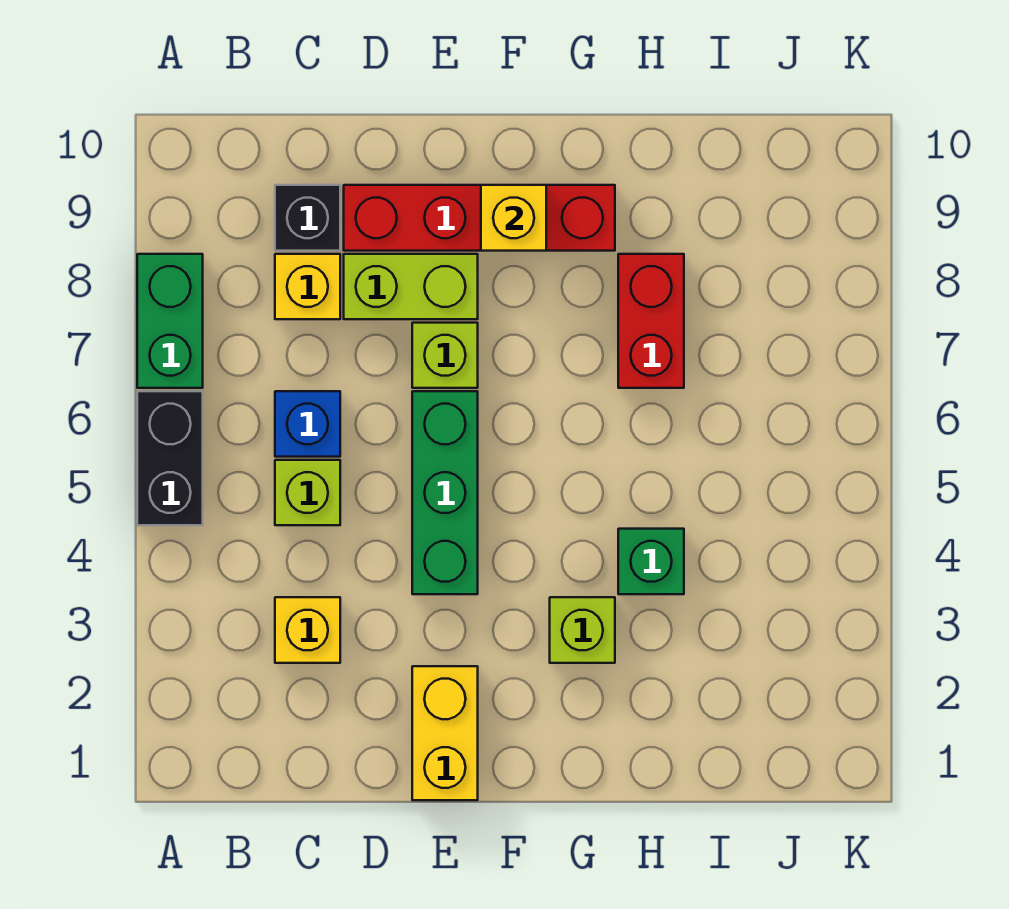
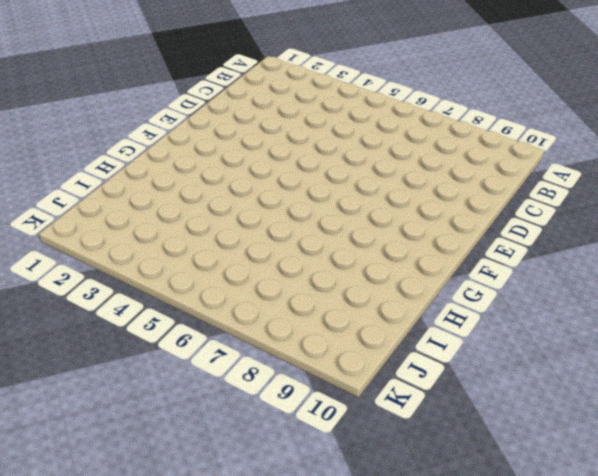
none -> black brick A5:A6 level 1
none -> green brick A7:A8 level 1
none -> yellow brick C3 level 1

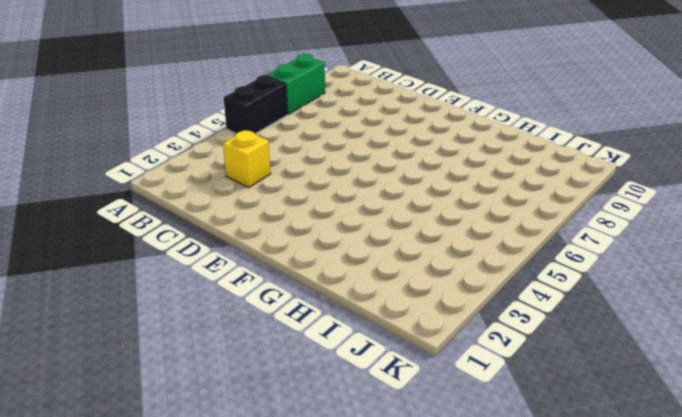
none -> lime brick C5 level 1
none -> blue brick C6 level 1
none -> yellow brick C8 level 1

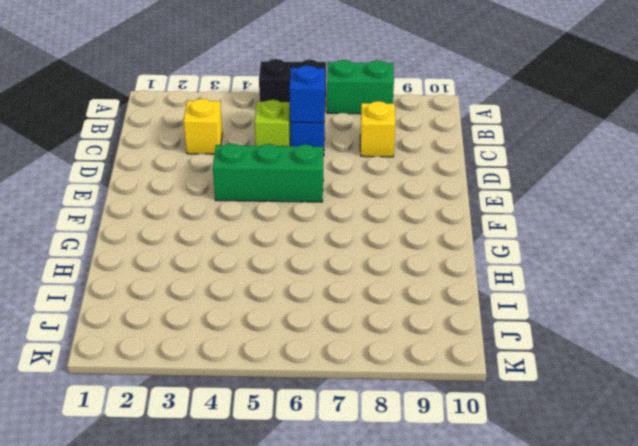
blue brick C6 level 2 -> none
none -> black brick C9 level 1
none -> lime brick D8:E8 level 1
none -> red brick D9:G9 level 1

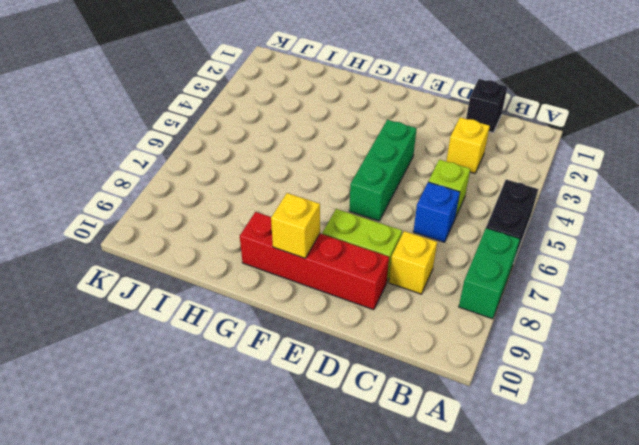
black brick C1 level 1 -> black brick C9 level 1
none -> yellow brick E1:E2 level 1
none -> lime brick E7 level 1
none -> lime brick G3 level 1

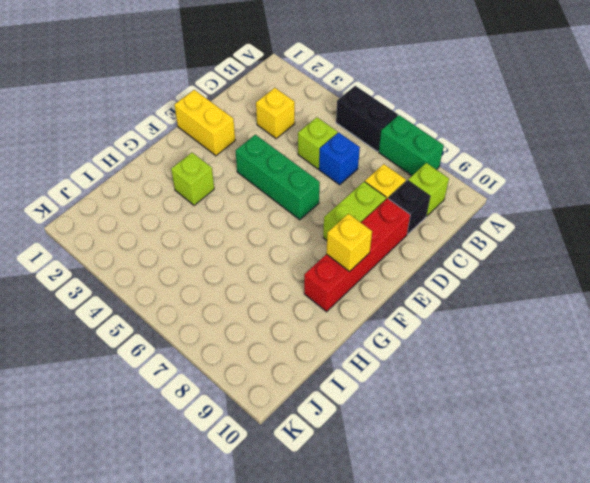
lime brick B9 level 1 -> lime brick E7 level 1
none -> green brick H4 level 1
none -> red brick H7:H8 level 1

